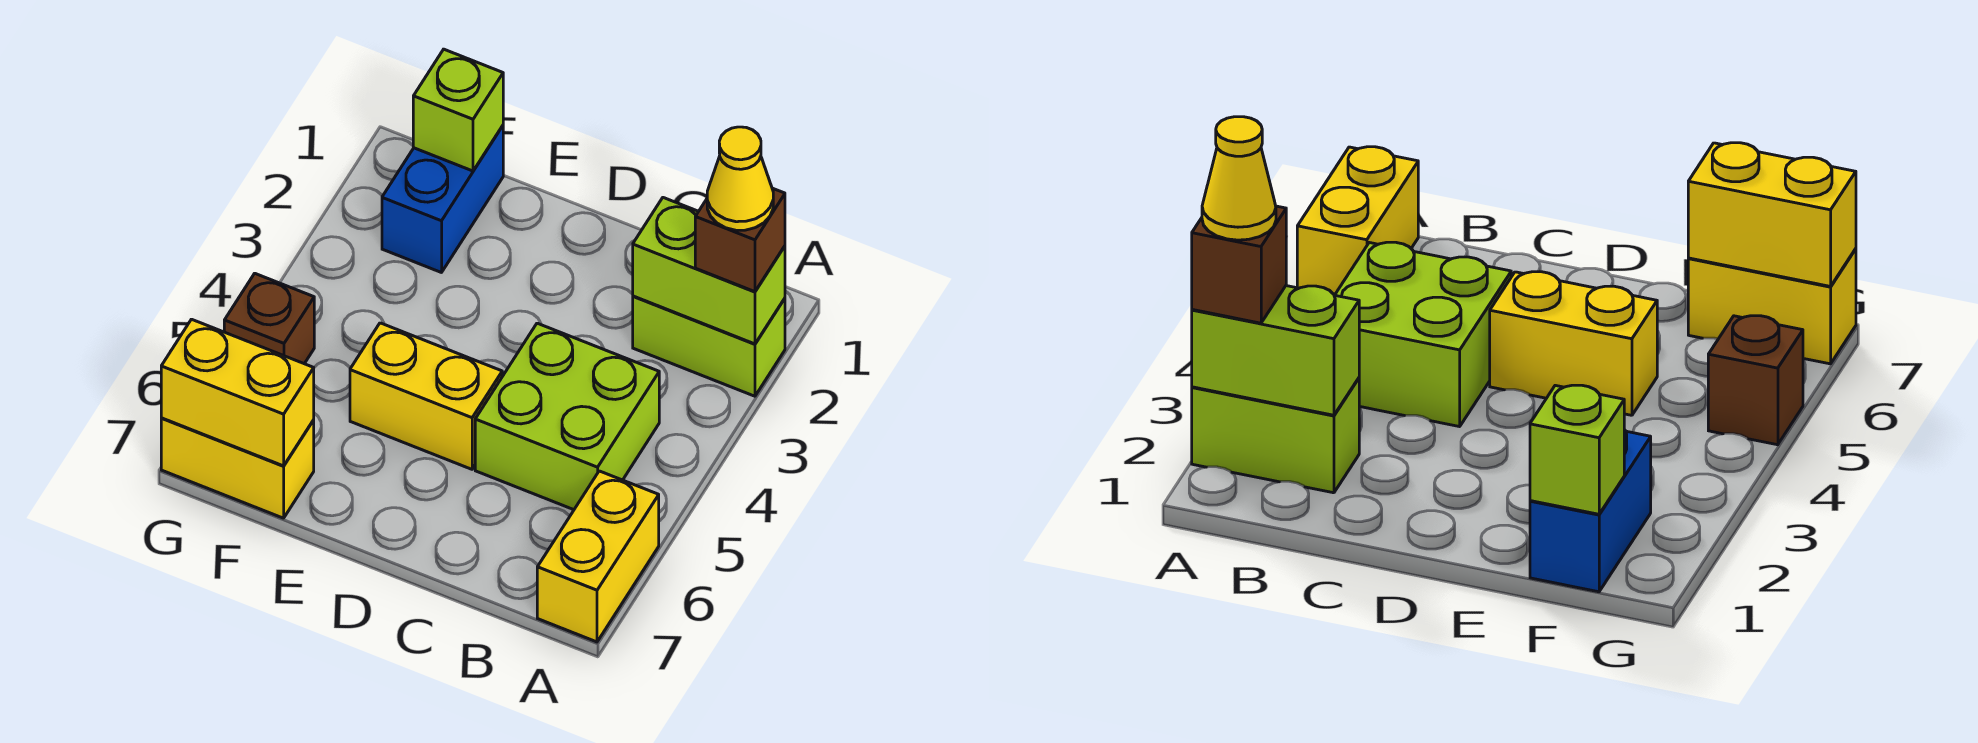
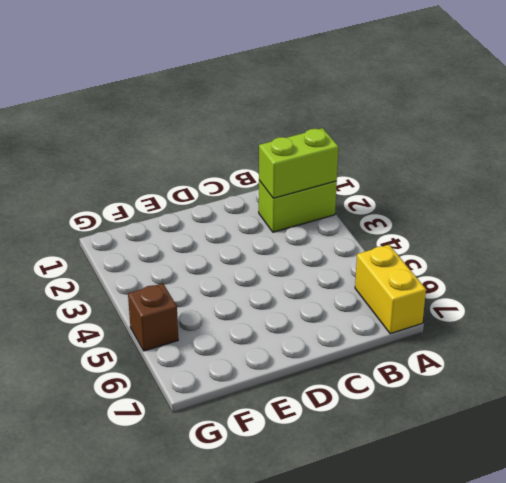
none -> lime brick B4:C5 level 1
none -> yellow brick D5:E5 level 1
none -> blue brick F1:F2 level 1

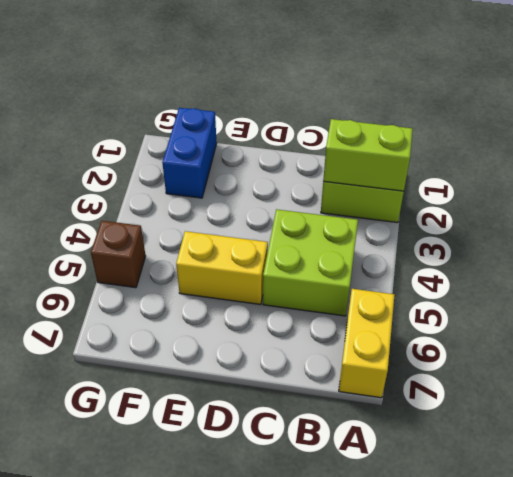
none -> yellow brick F7:G7 level 1
none -> lime brick F1 level 2
none -> yellow brick F7:G7 level 2

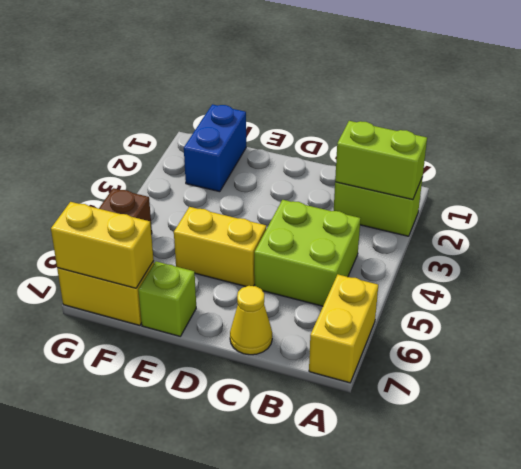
yellow cone C7 level 1 -> yellow cone A2 level 4
lime brick E7 level 1 -> lime brick F1 level 2
none -> brown brick A2 level 3

